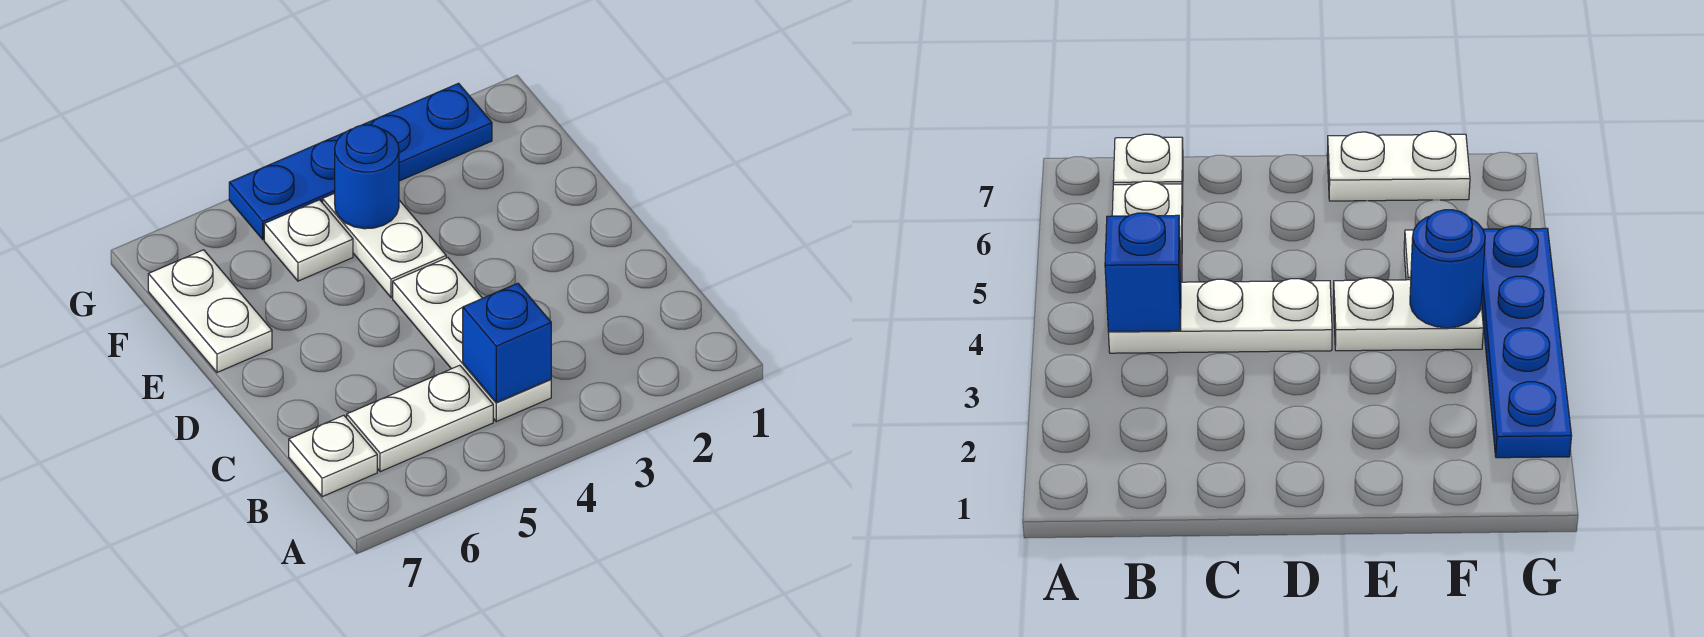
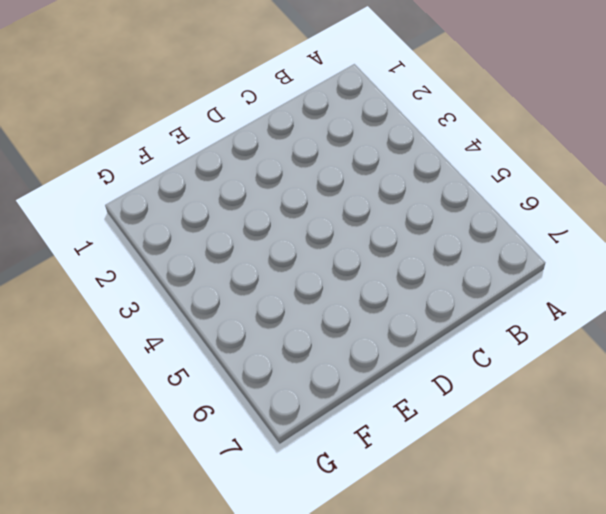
none -> white plate B4:D4 level 1
none -> white plate B5:B6 level 1

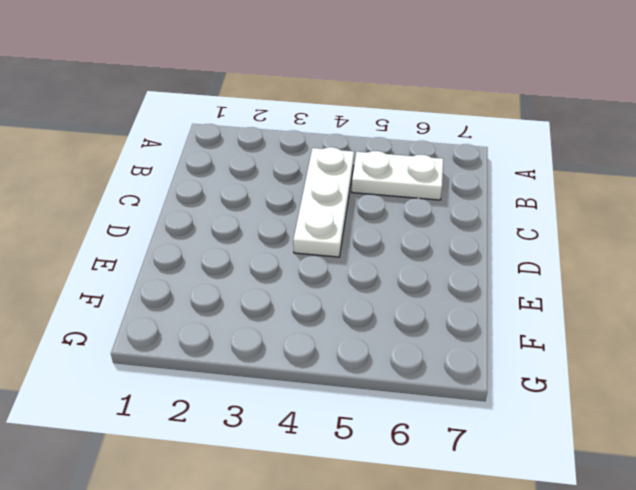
none -> white plate B7 level 1
none -> white plate E4:F4 level 1

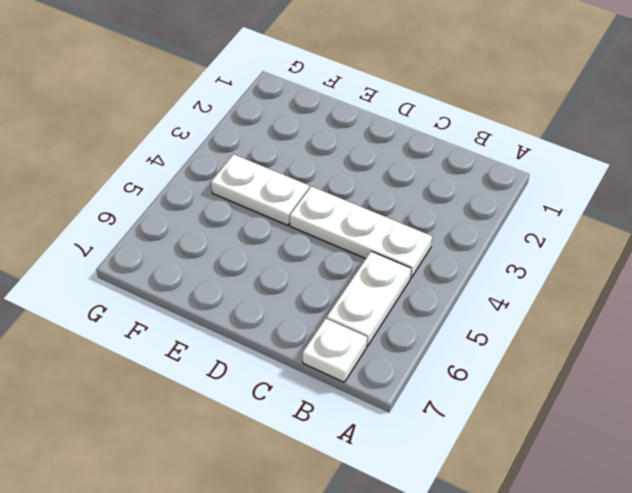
none -> white plate E7:F7 level 1
none -> white plate F5 level 1

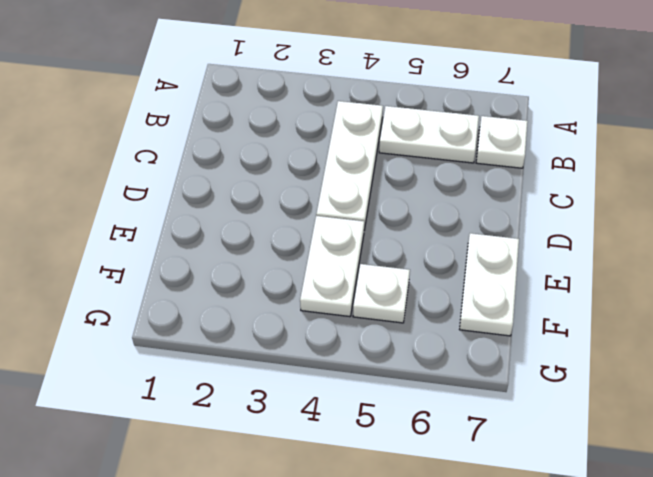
none -> blue plate G2:G5 level 1
none -> blue brick B4 level 2

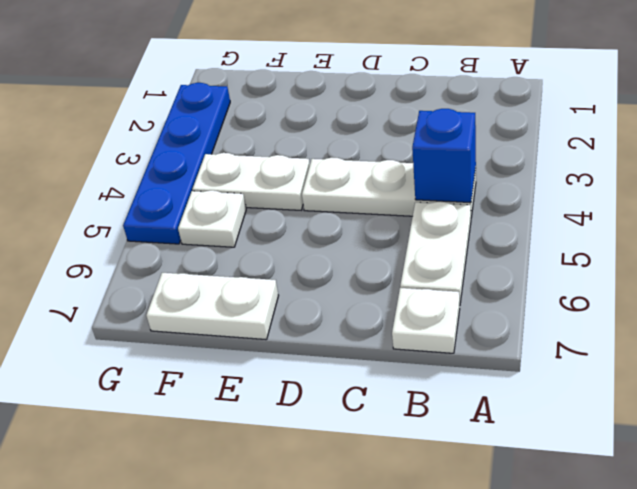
none -> blue round brick F4 level 2

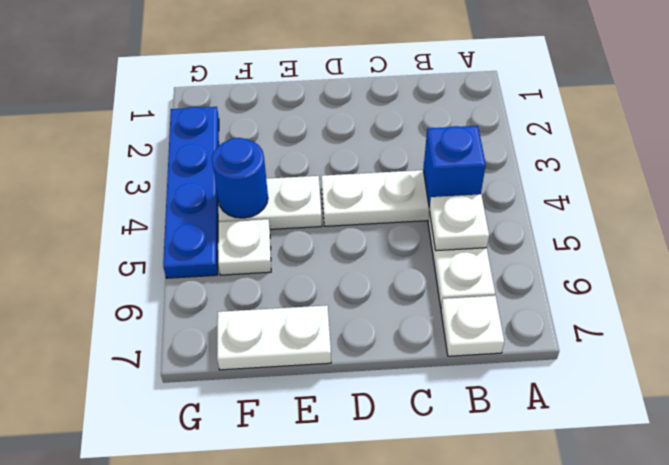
white plate B5 level 2 -> none

